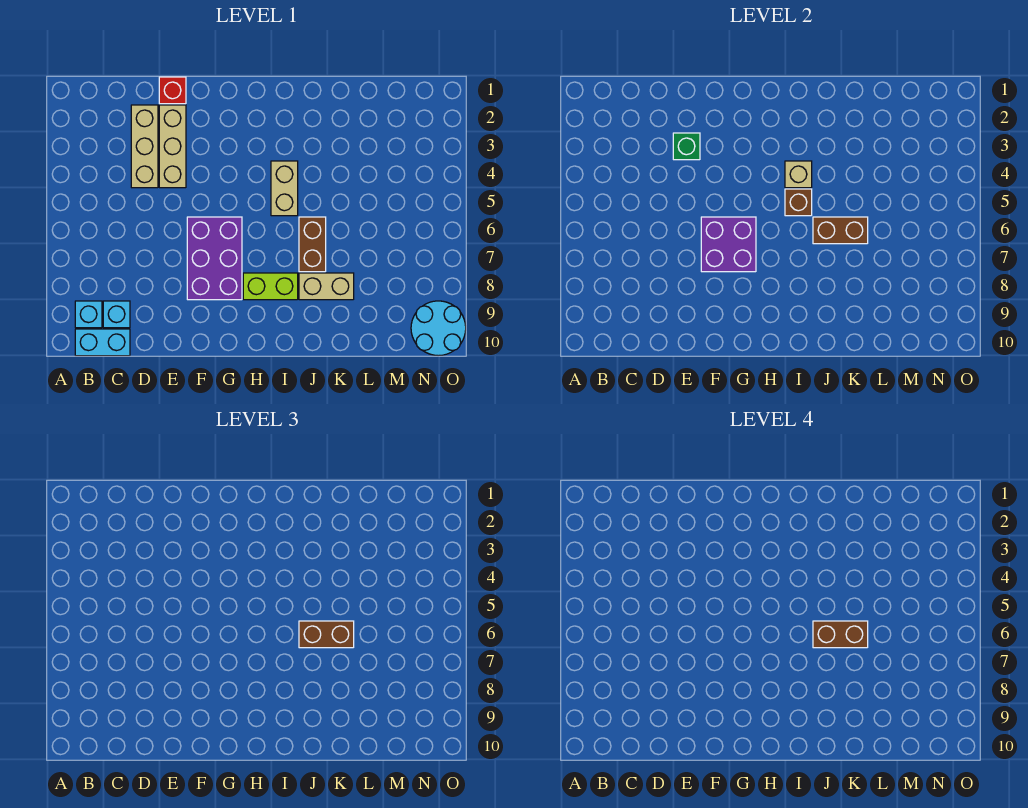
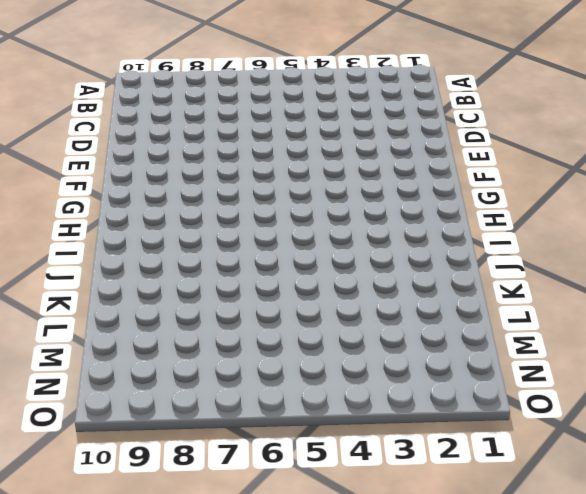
none -> cyan brick B9 level 1
none -> cyan brick B10:C10 level 1
none -> cyan brick C9 level 1

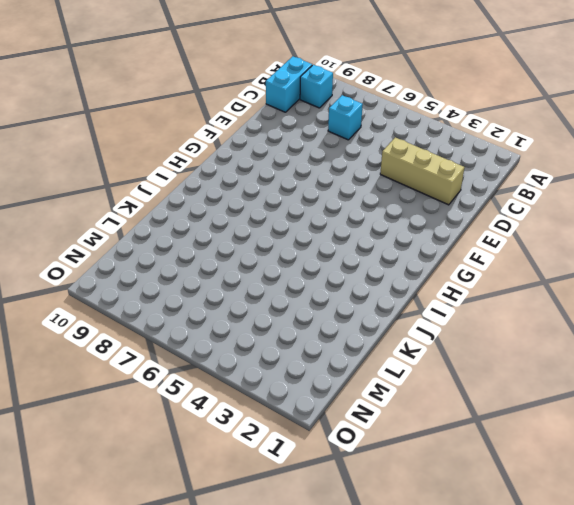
cyan brick C7 level 1 -> cyan brick C9 level 1
none -> red brick E1 level 1
none -> tan brick E2:E4 level 1
none -> purple brick F6:G8 level 1

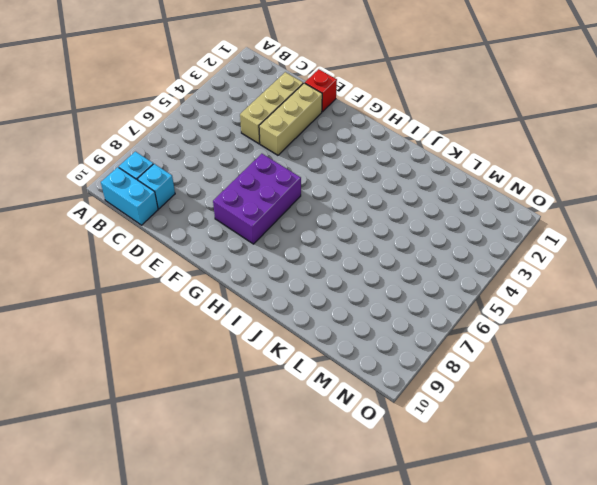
none -> lime brick H8:I8 level 1
none -> tan brick I4:I5 level 1
none -> brown brick J6:J7 level 1

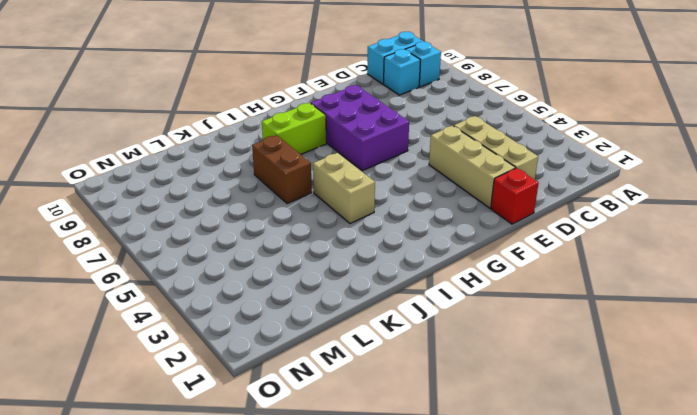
none -> tan brick J8:K8 level 1
none -> cyan round brick N9:O10 level 1
none -> green brick E3 level 2

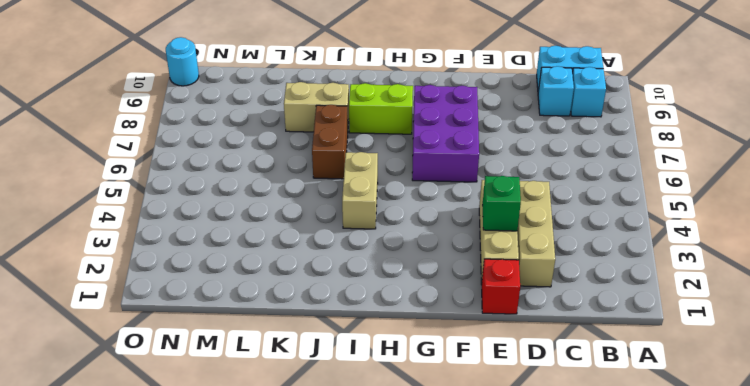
cyan round brick O10 level 1 -> cyan round brick N9:O10 level 1
none -> purple brick F6:G7 level 2
none -> tan brick I4 level 2
none -> brown brick I5 level 2

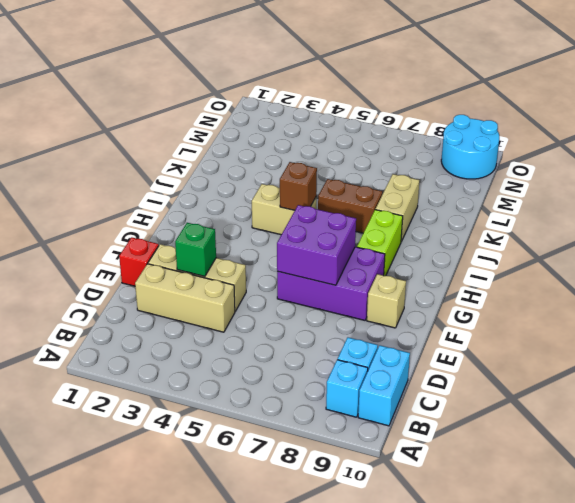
tan brick F9 level 1 -> tan brick I4 level 2
none -> brown brick J6:K6 level 2
none -> brown brick J6:K6 level 3
none -> brown brick J6:K6 level 4

